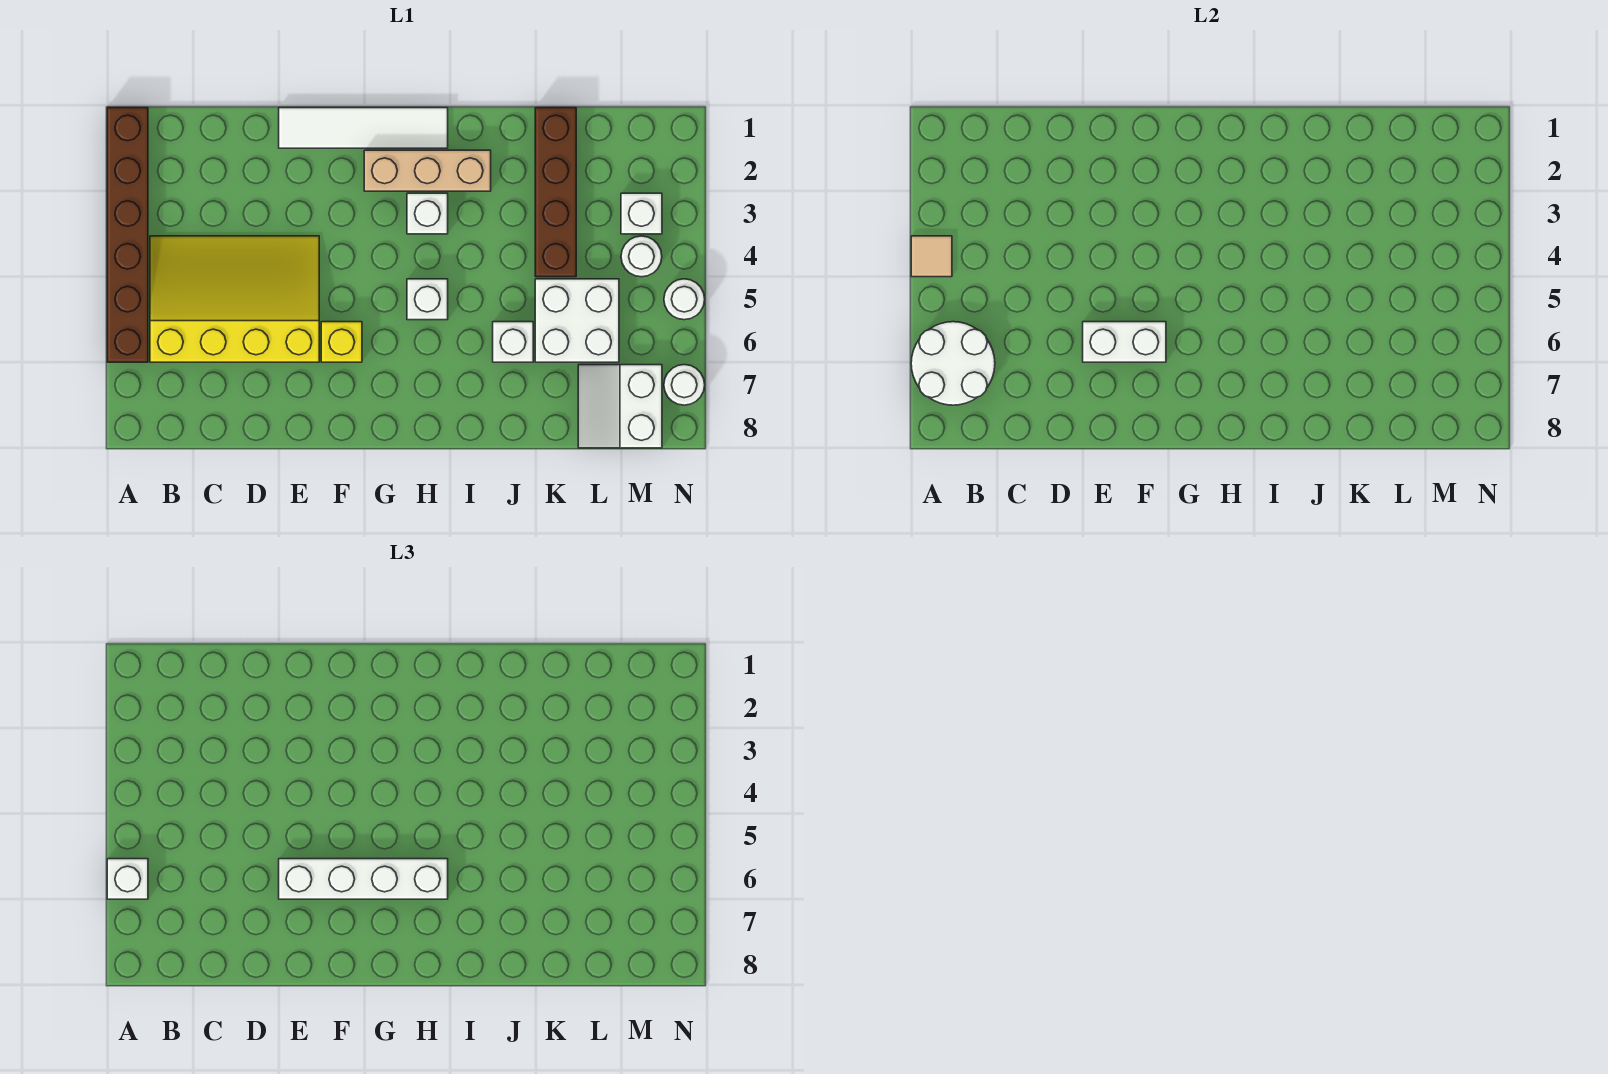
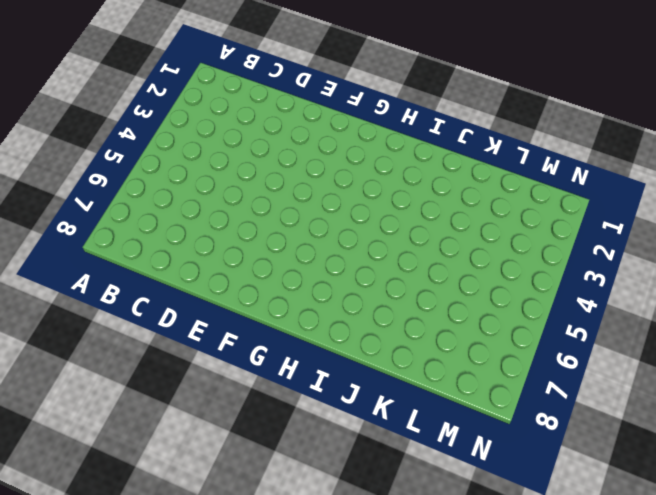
none -> brown brick A1:A6 level 1
none -> yellow slope B4:E6 level 1 top 6
none -> white tile E1:H1 level 1

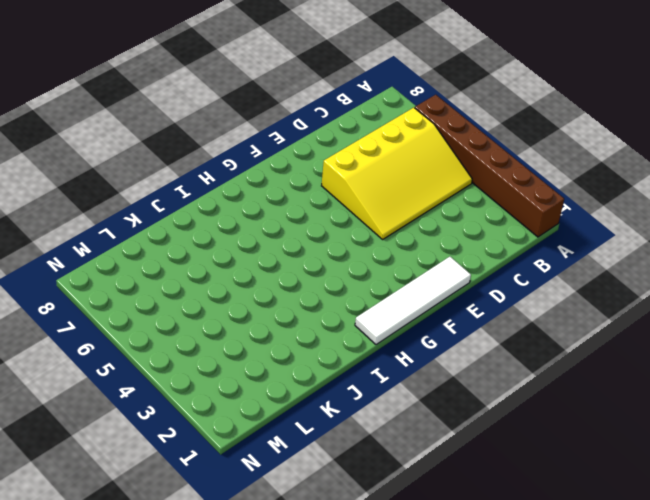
none -> yellow brick F6 level 1
none -> tan brick G2:I2 level 1
none -> white brick H3 level 1

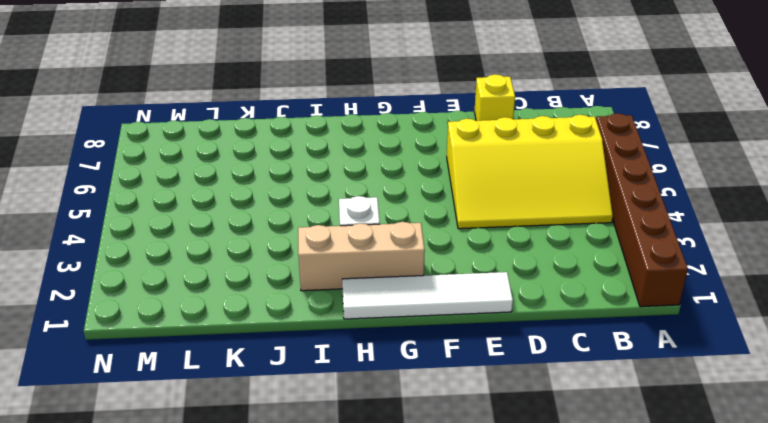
yellow brick D8 level 1 -> yellow brick F6 level 1
none -> white brick H5 level 1
none -> white brick J6 level 1
none -> brown brick K1:K4 level 1

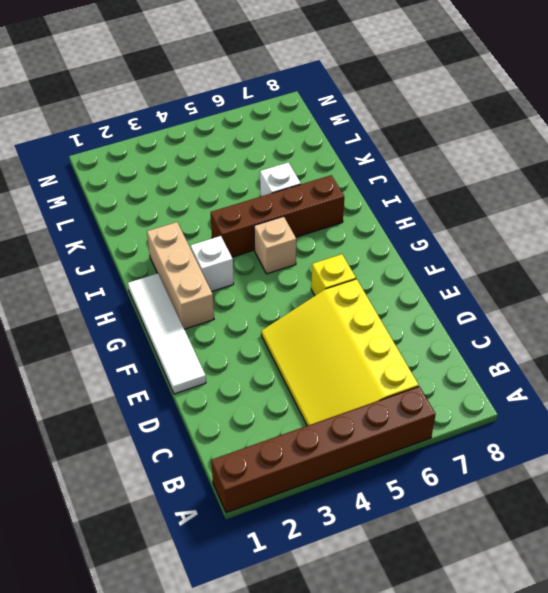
tan brick H5 level 1 -> white brick H5 level 1
brown brick I4:I7 level 1 -> brown brick K1:K4 level 1
none -> white brick K5:L6 level 1
none -> white slope L7:M8 level 1 top M
none -> white brick M3 level 1

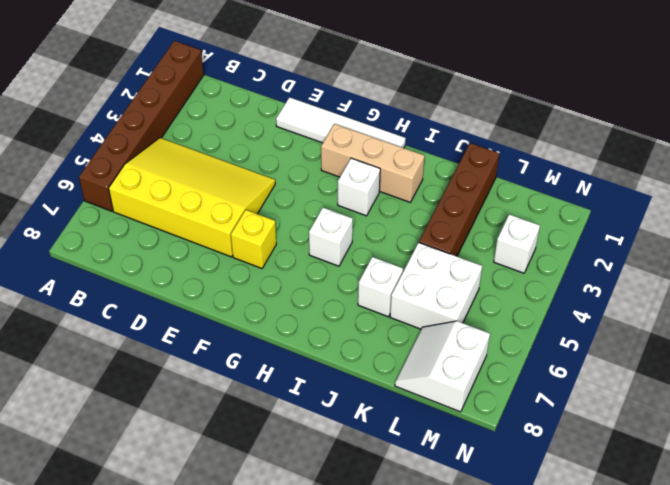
none -> white round brick M4 level 1
none -> white round brick N5 level 1
none -> white round brick N7 level 1

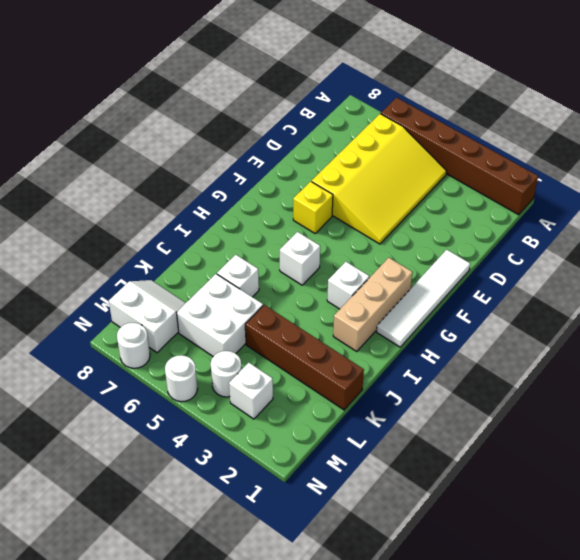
none -> tan tile A4 level 2
none -> white round brick A6:B7 level 2
none -> white brick E6:F6 level 2

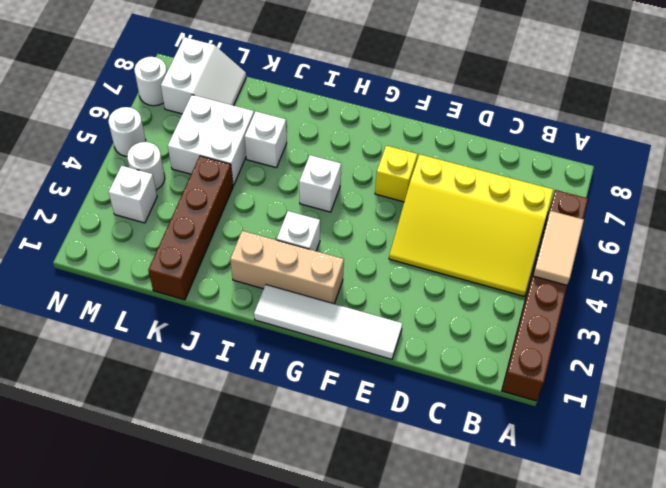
tan tile A4:A5 level 2 -> tan tile A4 level 2
none -> white round brick A6:B7 level 2
none -> white brick E6:F6 level 2
none -> white brick A6 level 3

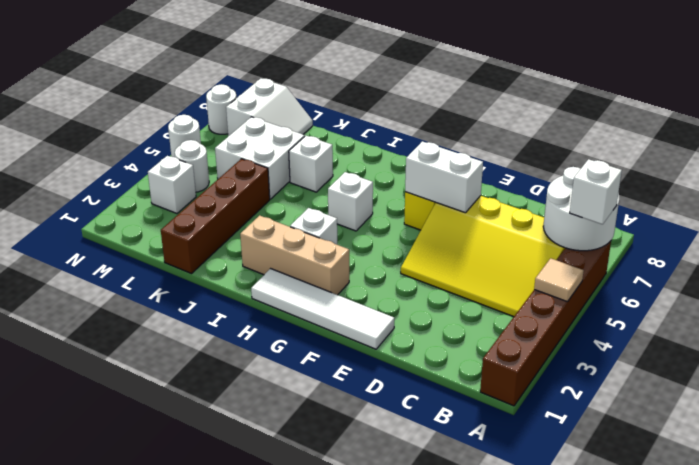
none -> white brick E6:H6 level 3

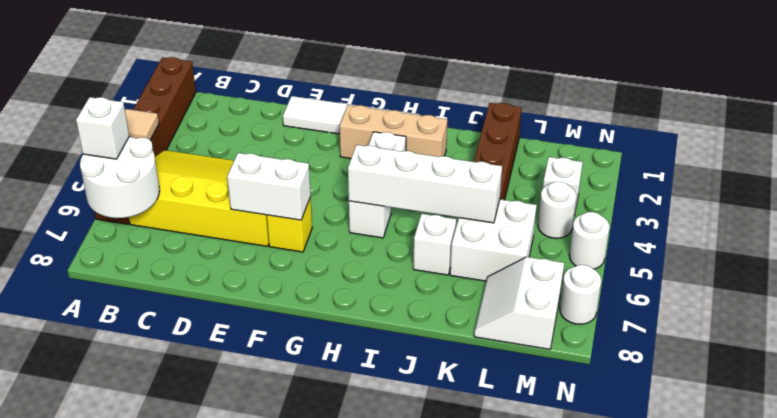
white brick H5:K5 level 2 -> white brick E6:H6 level 3

